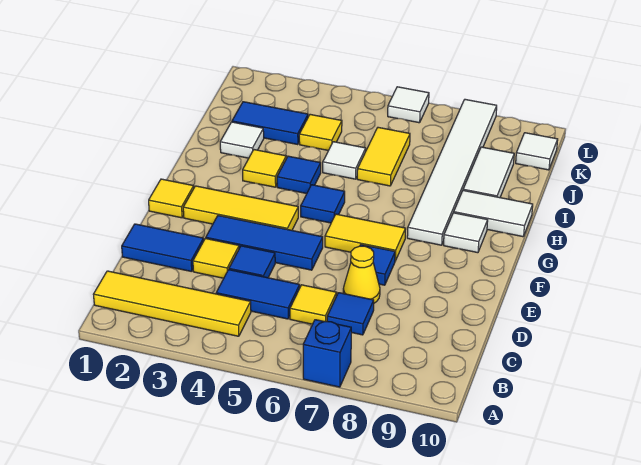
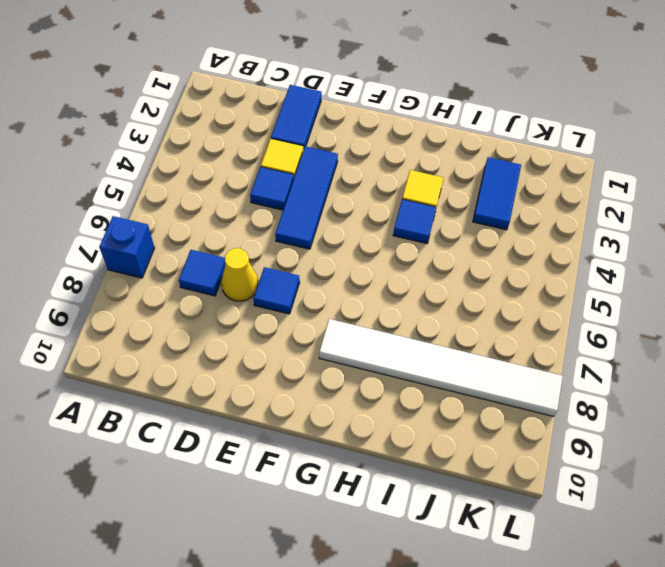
none -> yellow tile B1:B4 level 1
none -> blue tile C4:C5 level 1
none -> yellow tile C6 level 1

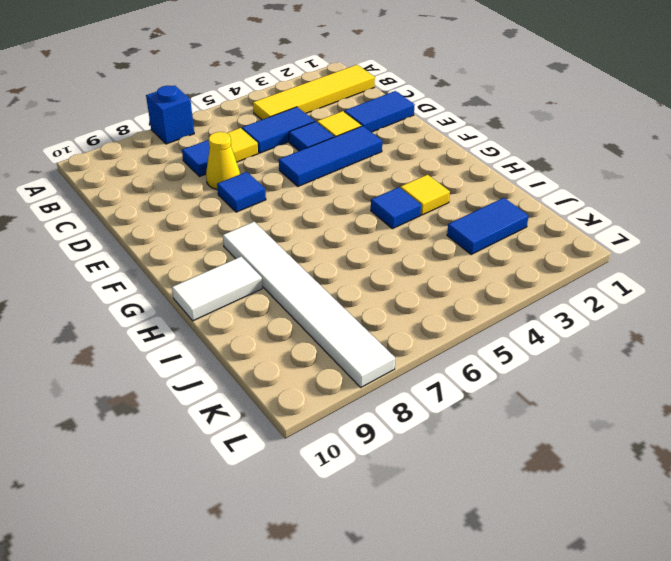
none -> yellow tile F1 level 1
none -> yellow tile F2:F4 level 1
none -> yellow tile F6:F7 level 1

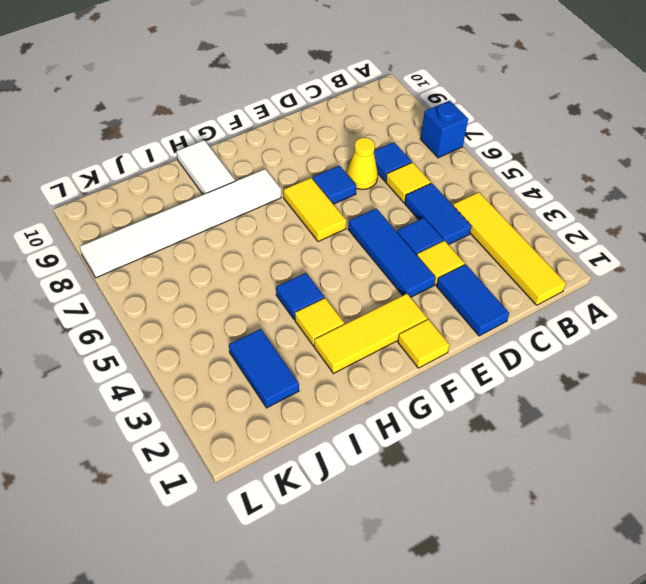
yellow tile F2:H2 level 1 -> yellow tile F2:F4 level 1
none -> blue tile G5 level 1
none -> white tile G9 level 1
none -> white tile I2 level 1

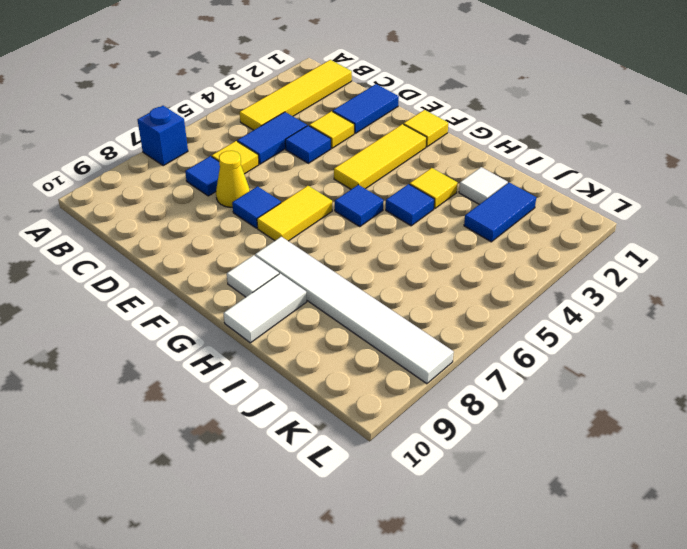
none -> blue tile E3:E5 level 1
none -> white tile I5 level 1
none -> yellow tile I6:J6 level 1

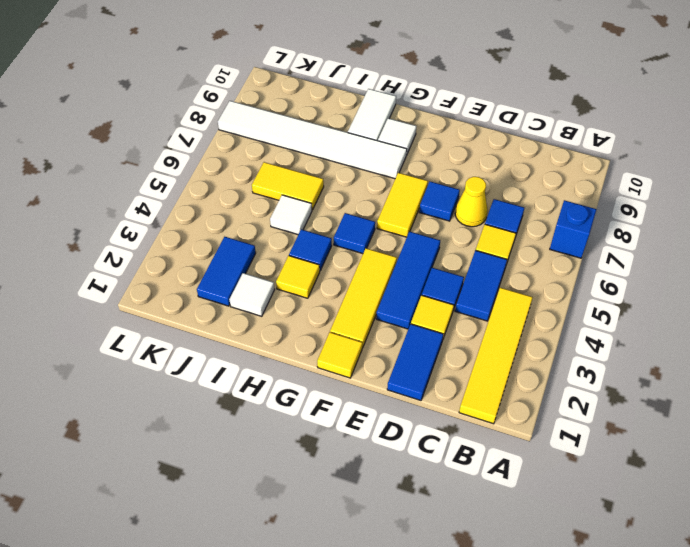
none -> white tile I9:J9 level 1
none -> yellow tile J4 level 1
none -> white tile K10 level 1

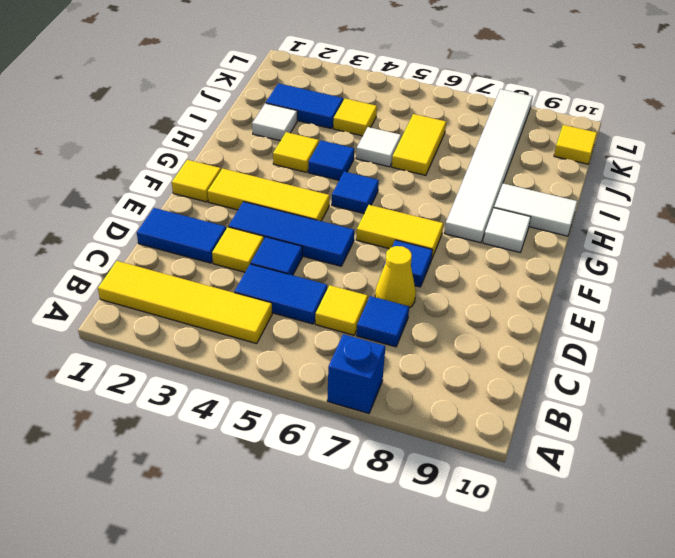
yellow tile K10 level 1 -> white tile K10 level 1
none -> white tile I9:J9 level 1
none -> white tile L6 level 1

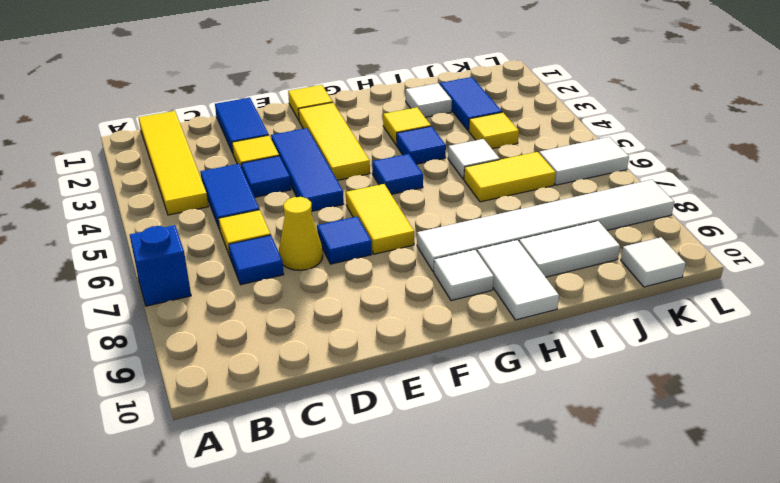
white tile K6:L6 level 1 -> white tile L6 level 1

